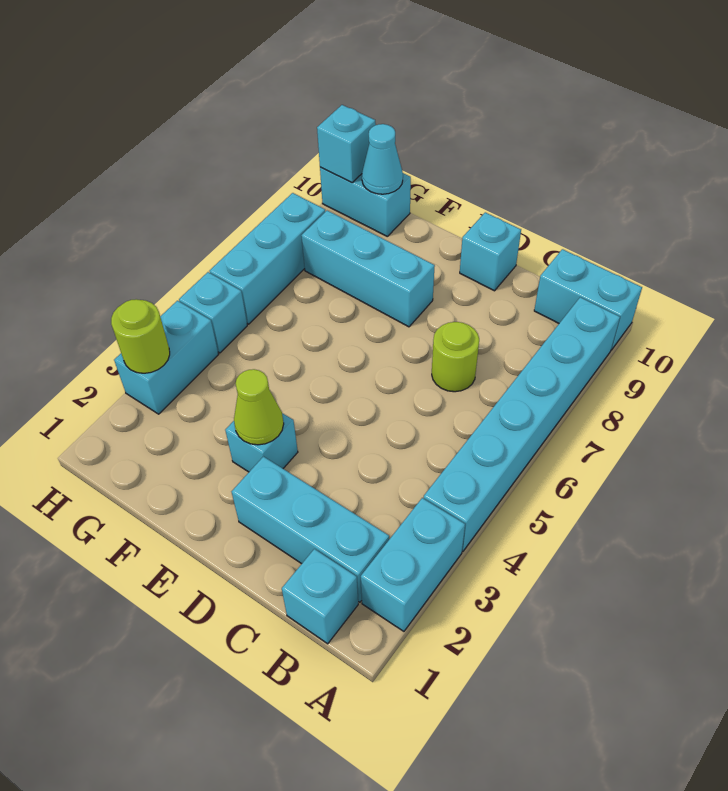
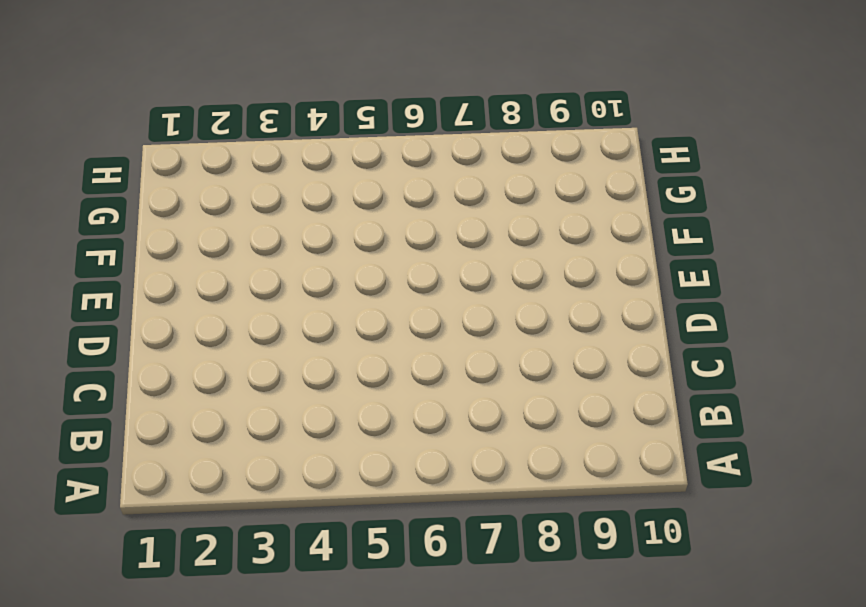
none -> cyan brick A2:A3 level 1
none -> cyan brick A4:A9 level 1
none -> cyan brick A10:B10 level 1

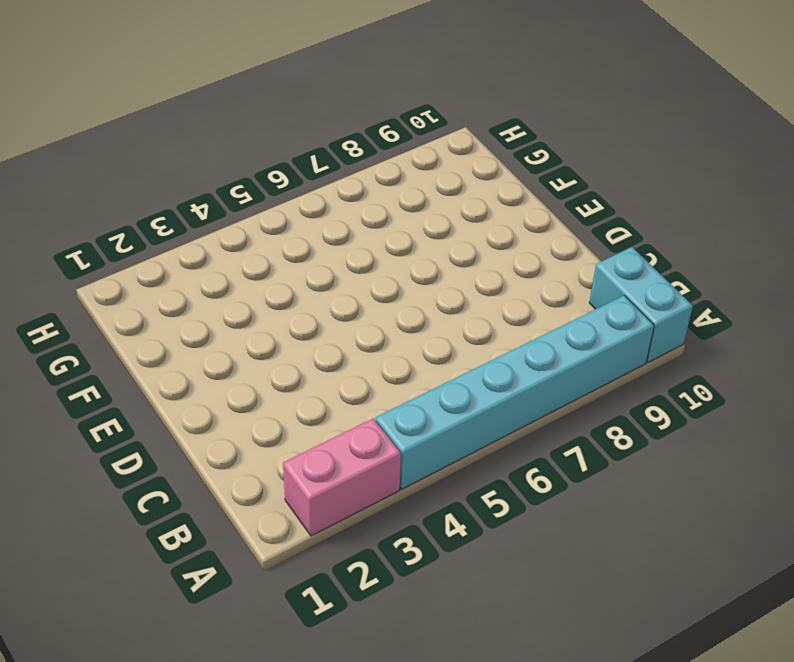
pink brick A2:A3 level 1 -> cyan brick A2:A3 level 1
none -> cyan brick B1 level 1
none -> cyan brick B2:D2 level 1
none -> lime round brick C7 level 1

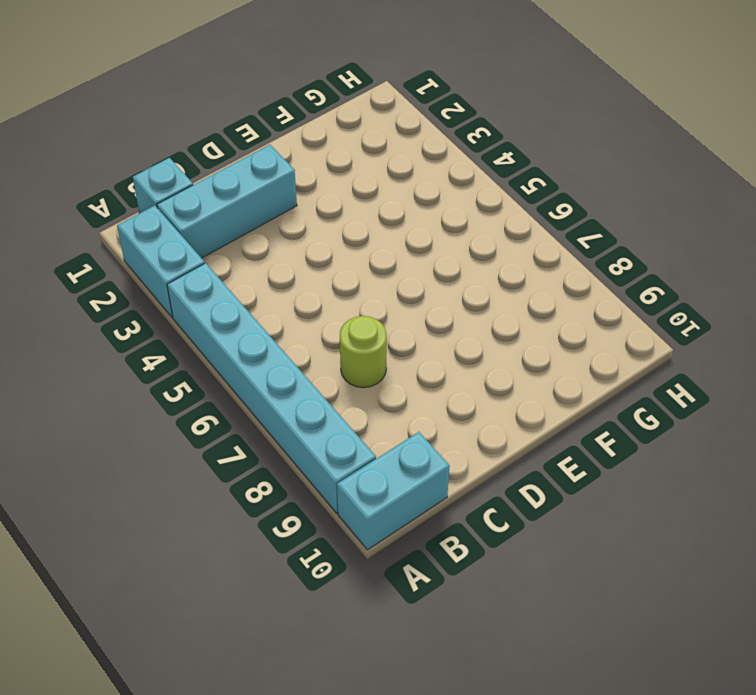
none -> cyan brick D10 level 1
none -> cyan brick E3 level 1
none -> cyan brick E8:G8 level 1

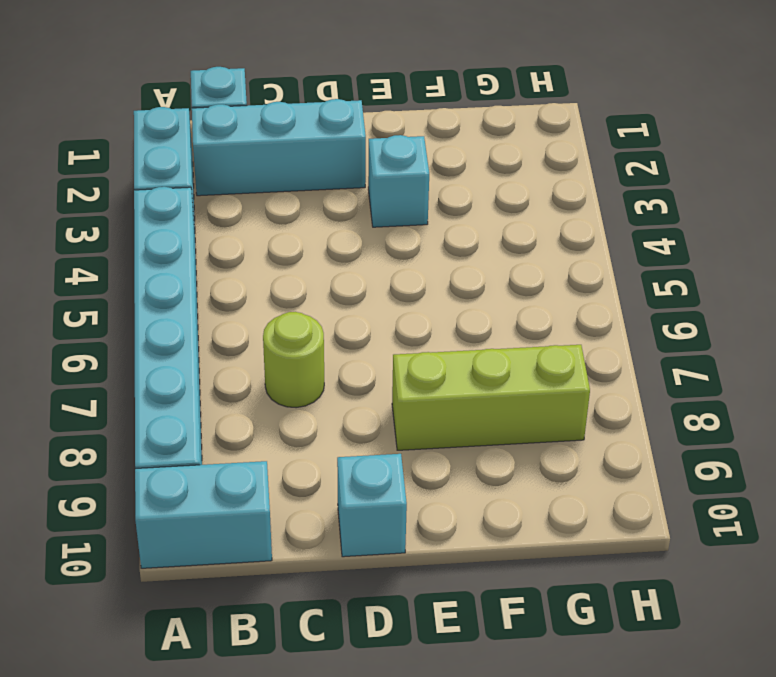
lime brick E8:G8 level 1 -> cyan brick E8:G8 level 1
none -> cyan brick G10:H10 level 1
none -> cyan brick H3:H4 level 1
none -> cyan brick H5 level 1

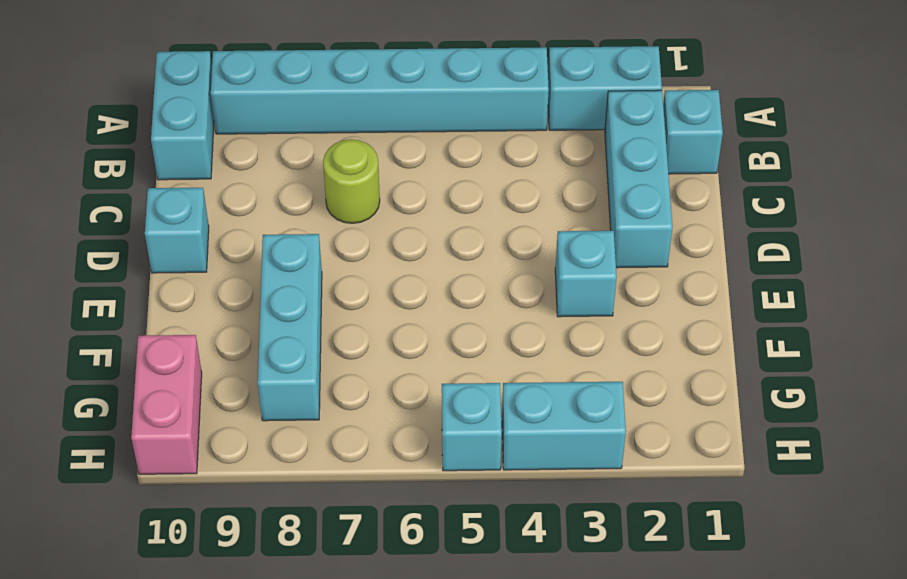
pink brick G10:H10 level 1 -> cyan brick G10:H10 level 1
none -> cyan brick H6:H8 level 1
none -> lime cone E3 level 2
none -> cyan cone G10 level 2

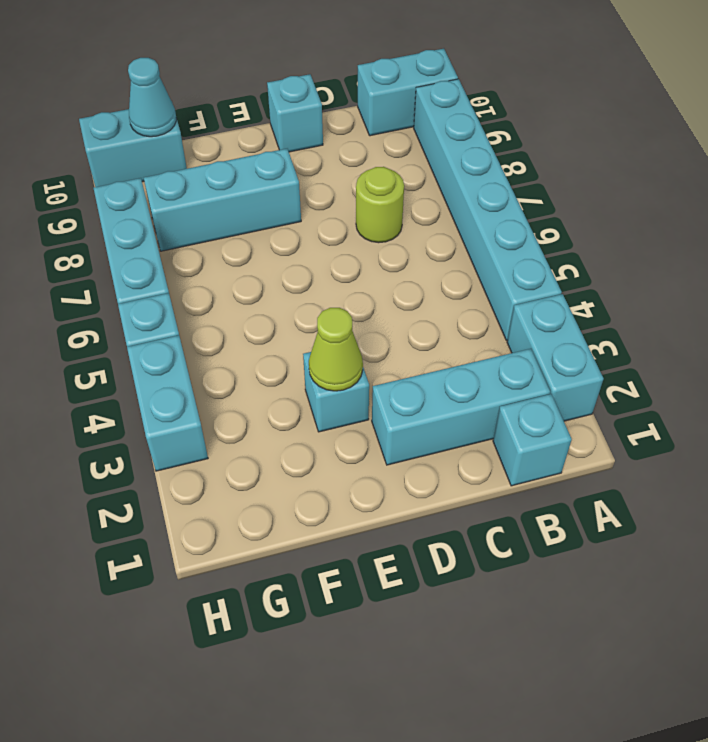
none -> lime round brick H3 level 2
none -> cyan brick H10 level 2

